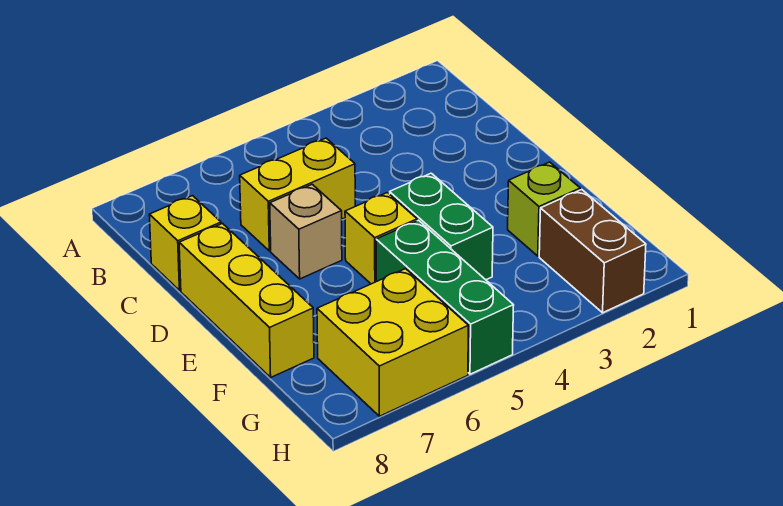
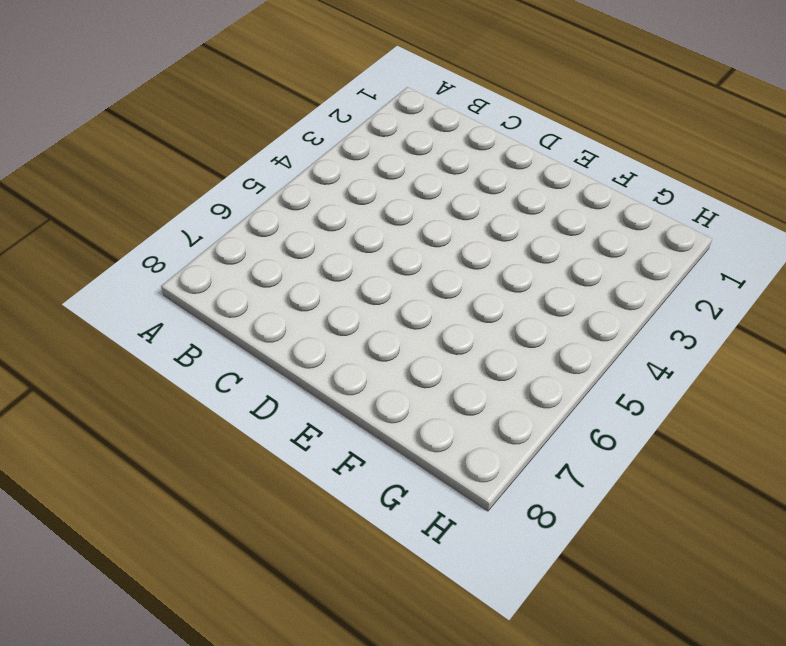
none -> yellow brick C5:C6 level 1
none -> yellow brick C8 level 1

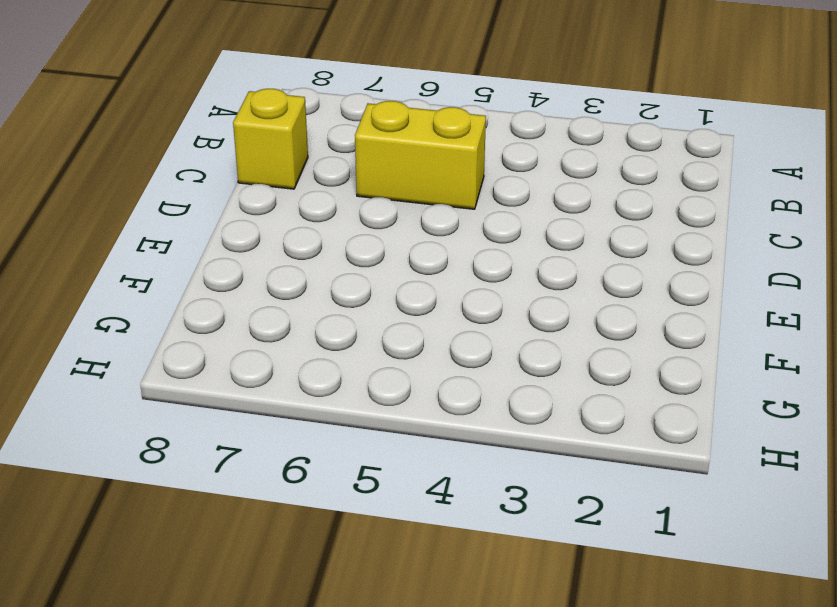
none -> tan brick D6 level 1
none -> yellow brick D8:F8 level 1

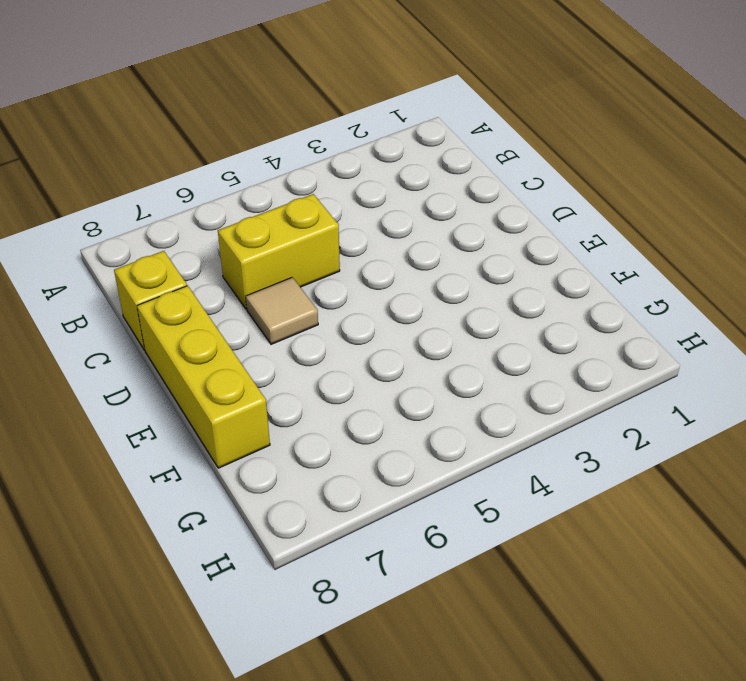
tan tile D6 level 1 -> tan brick D6 level 1
none -> green brick E4:F4 level 1
none -> yellow brick E5 level 1

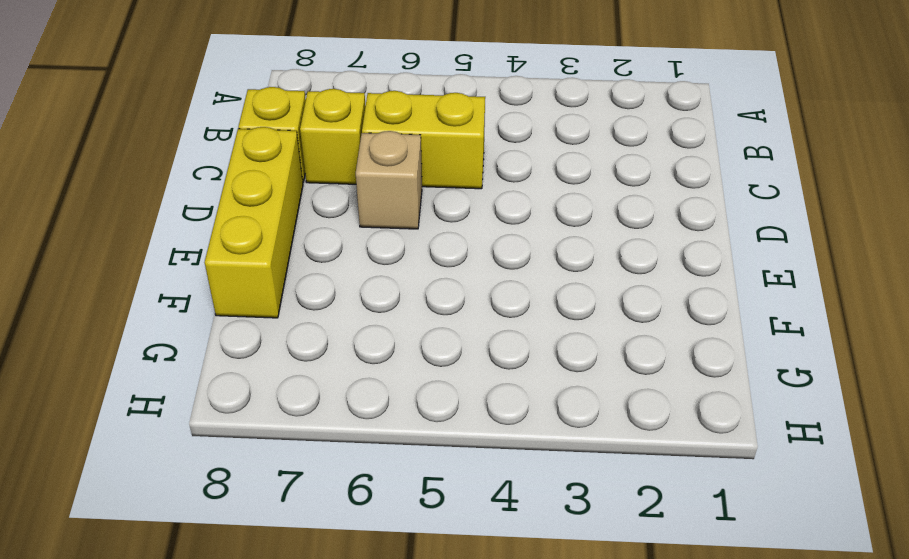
yellow brick C7 level 1 -> yellow brick E5 level 1
none -> green brick E4:F4 level 1
none -> lime brick F2 level 1

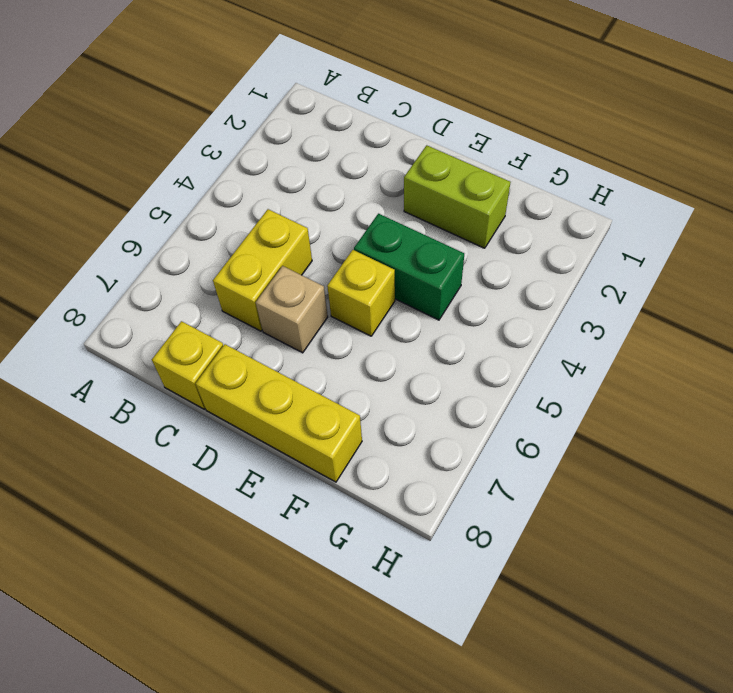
lime brick E2:F2 level 1 -> lime brick F2 level 1
none -> green brick F5:H5 level 1
none -> brown brick G2:H2 level 1

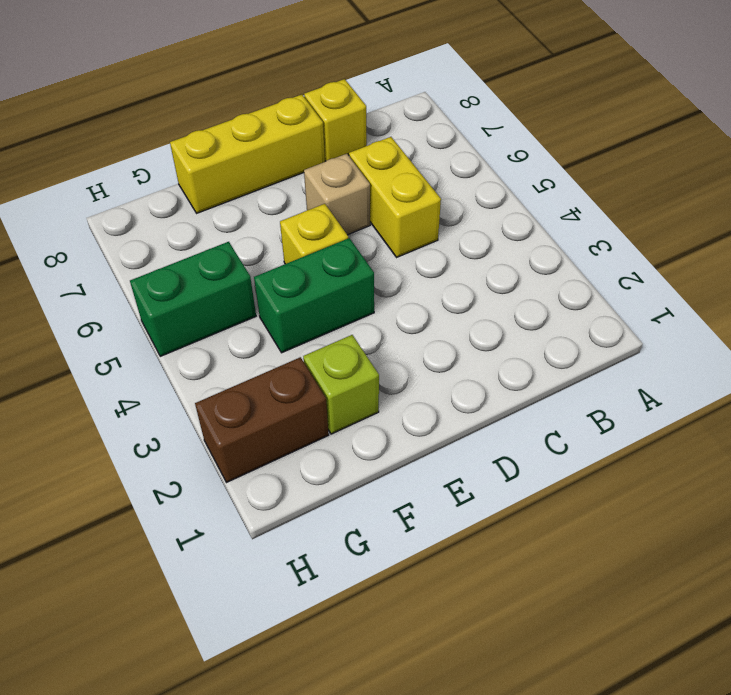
green brick G5:H5 level 1 -> green brick F5:H5 level 1
none -> yellow brick G6:H7 level 1

